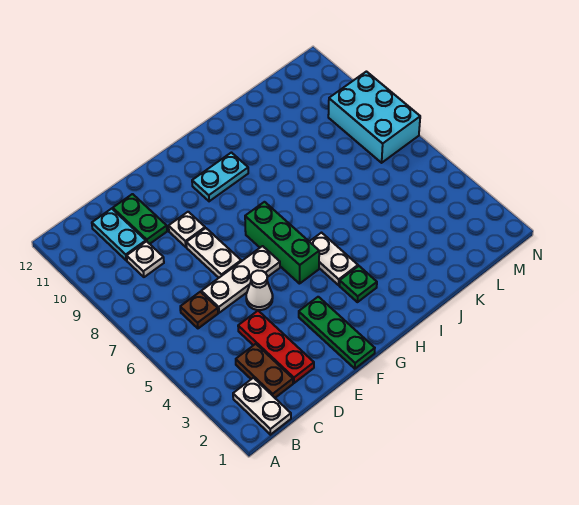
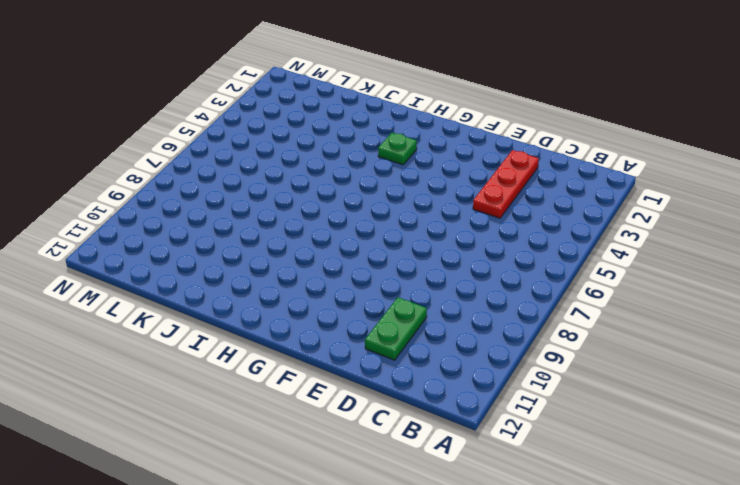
none -> white plate B1:B2 level 1
none -> brown plate C2:C3 level 1
none -> brown plate C6 level 1

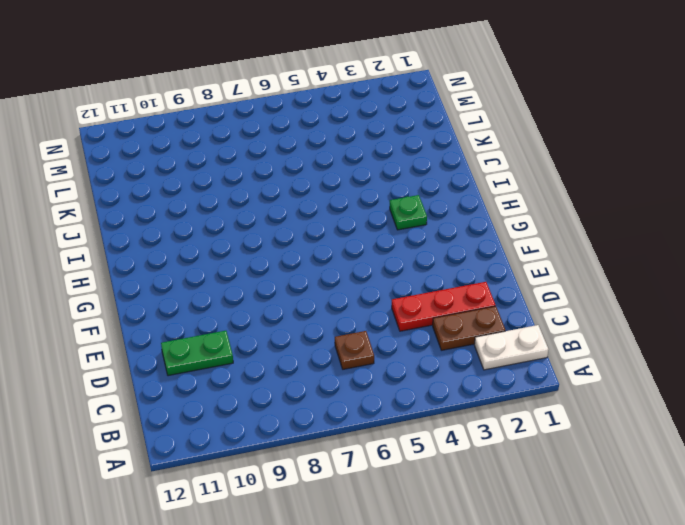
none -> white plate C9 level 1
none -> cyan plate C10:C11 level 1
none -> white plate D6:F6 level 1

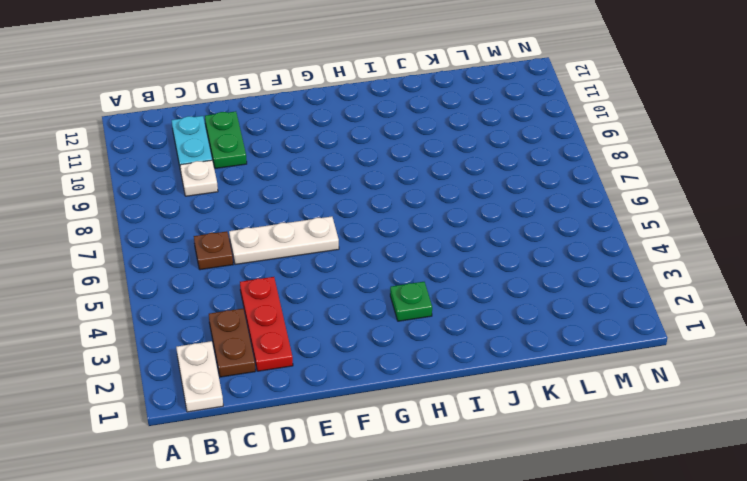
none -> white cone E5 level 1
none -> white plate E7:E8 level 1
none -> white plate E9 level 1

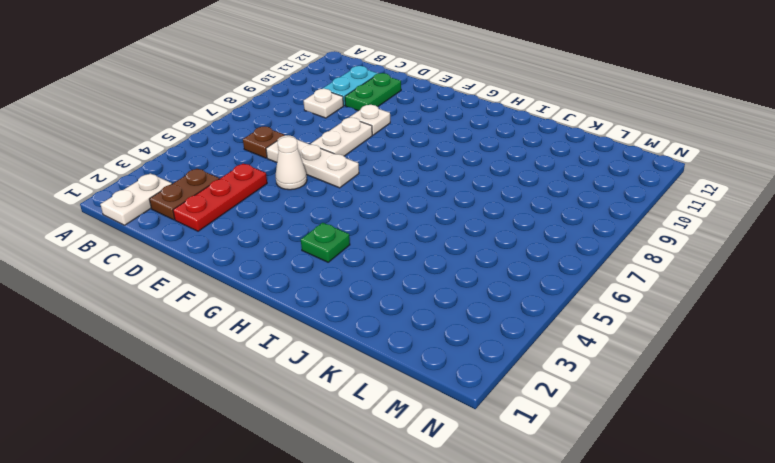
none -> green plate F1:F3 level 1
none -> green brick G5:G7 level 1
none -> cyan plate G10:H10 level 1

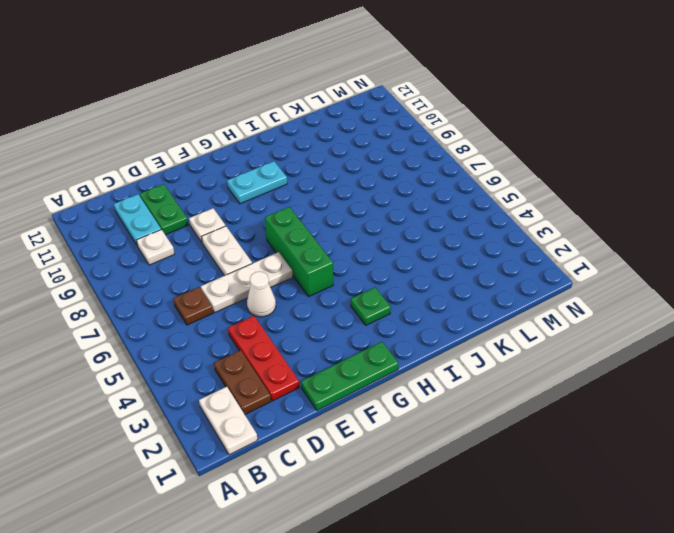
green plate E1:G1 level 1 -> green plate F1:F3 level 1
none -> white plate H4:H5 level 1
none -> cyan brick M7:N9 level 1

